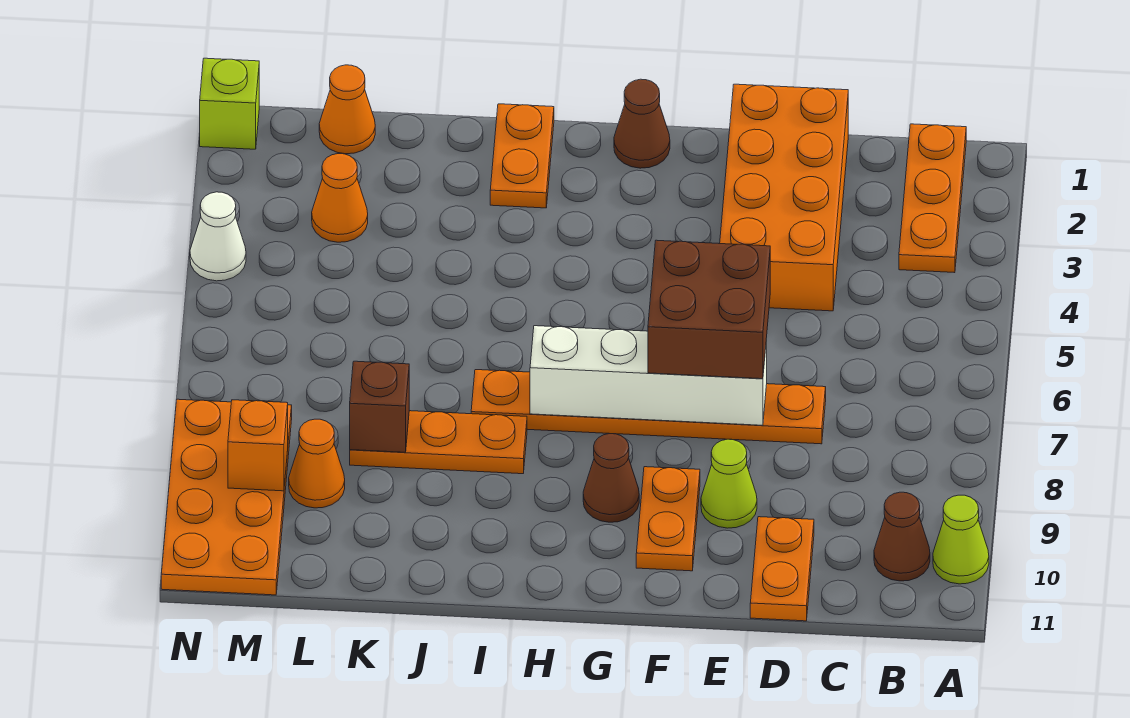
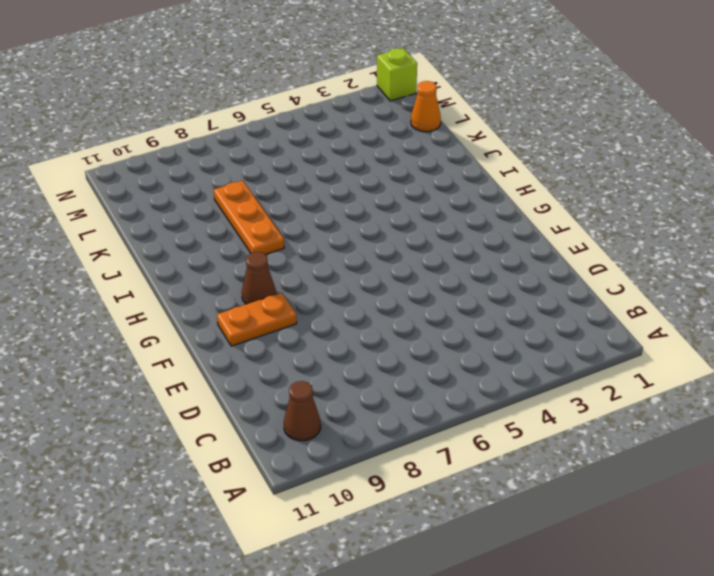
none -> lime cone A10 level 1
none -> orange plate B1:B3 level 1
none -> orange brick D1:E4 level 1

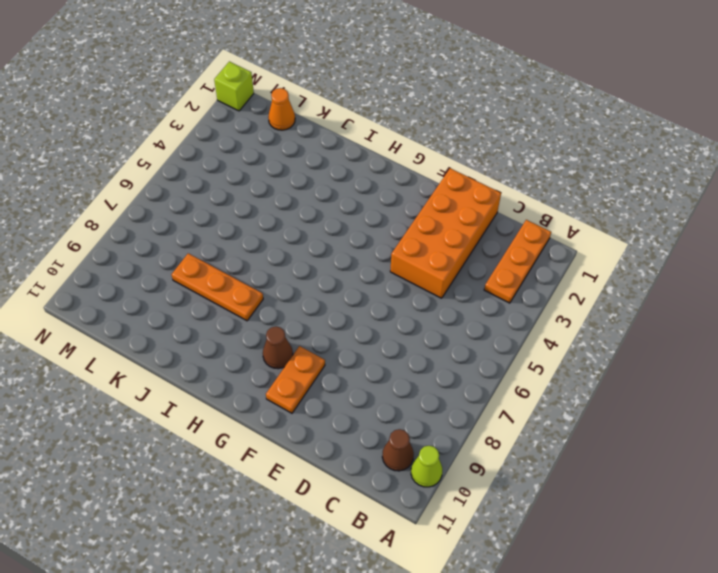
none -> orange plate D7:I7 level 1
none -> orange plate D10:D11 level 1
none -> lime cone E9 level 1

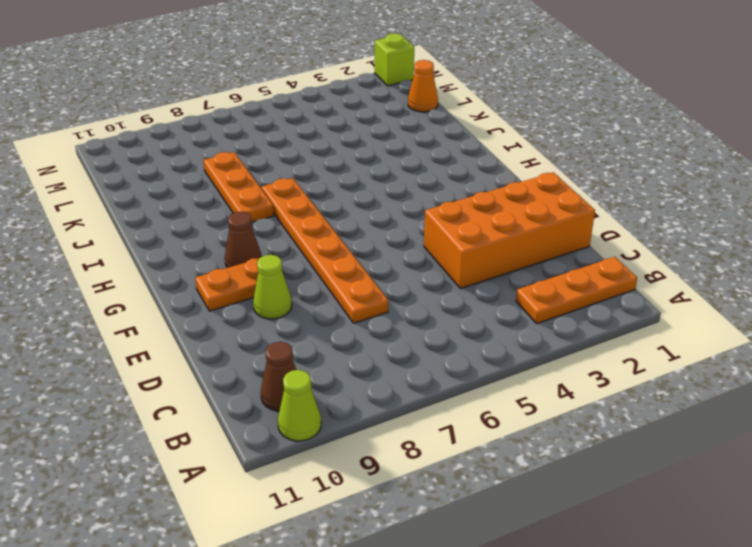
none -> orange plate D10:D11 level 1
none -> brown cone G1 level 1
none -> orange plate I1:I2 level 1

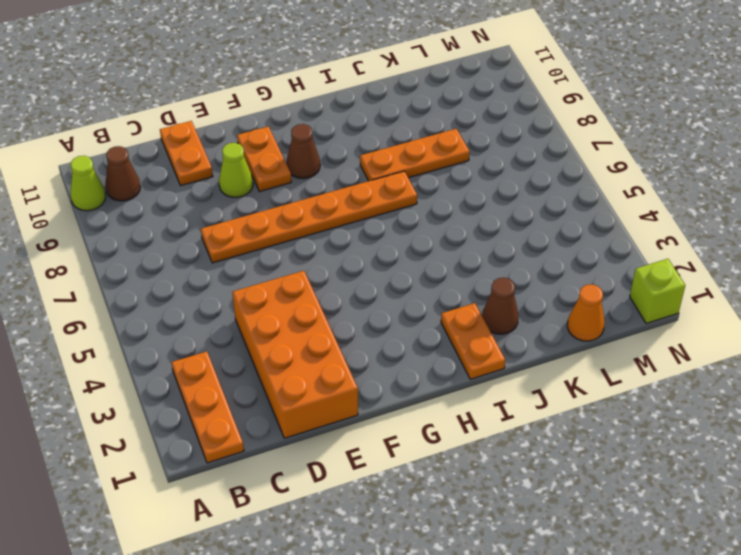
brown cone J2 level 1 -> brown cone G1 level 1
none -> orange cone L3 level 1
none -> orange cone L9 level 1
none -> orange plate M8:N11 level 1

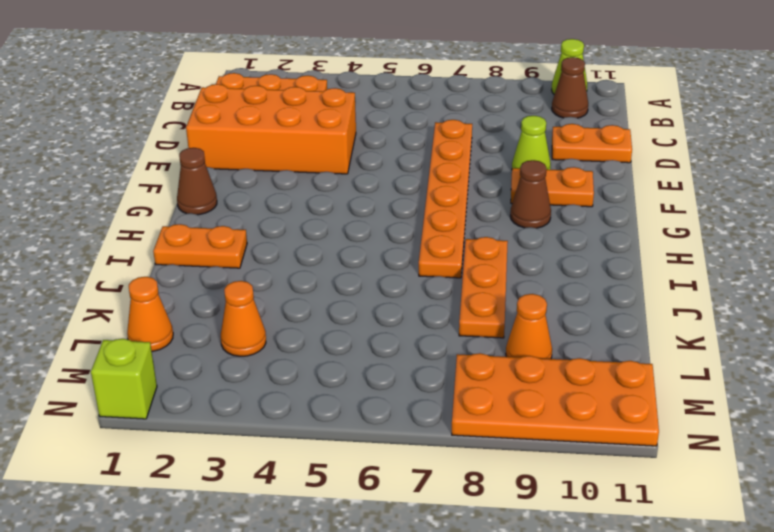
none -> white cone N4 level 1
none -> white brick E7:H7 level 2
none -> brown brick K8 level 2

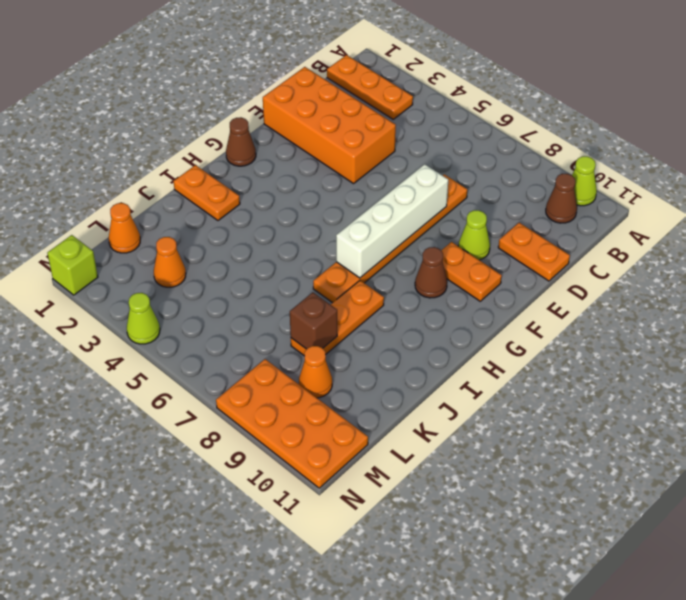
lime cone N4 level 1 -> white cone N4 level 1
none -> orange brick M9 level 2
none -> brown brick E6:F7 level 3

